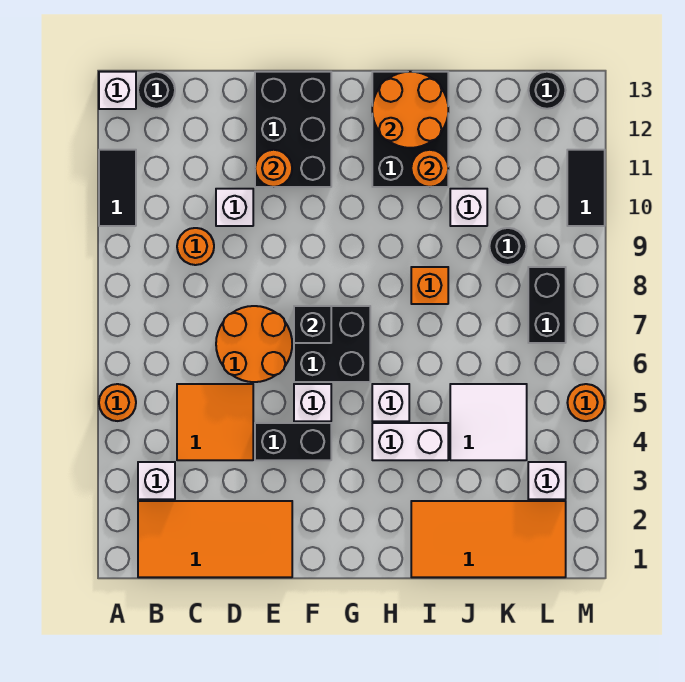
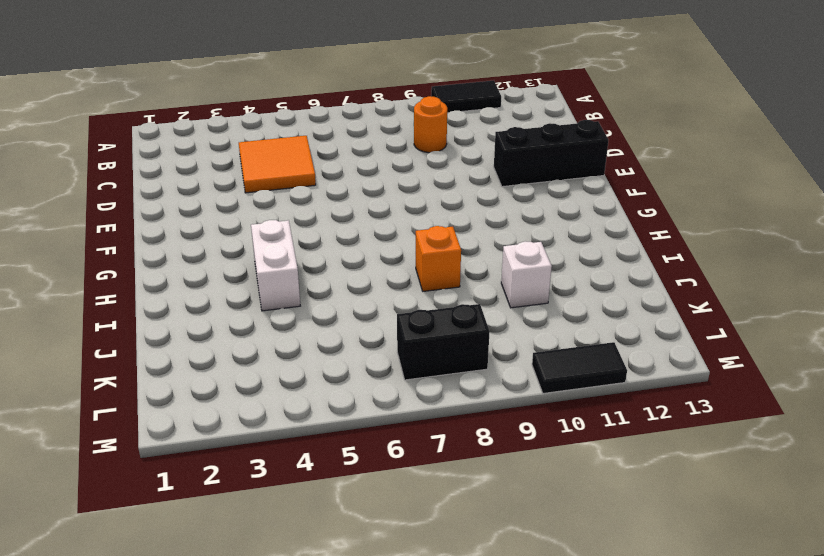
black brick E11:E13 level 1 -> black brick E11:F13 level 1
none -> orange round brick A5 level 1
none -> white brick A13 level 1
none -> orange tile B1:E2 level 1
none -> white brick B3 level 1

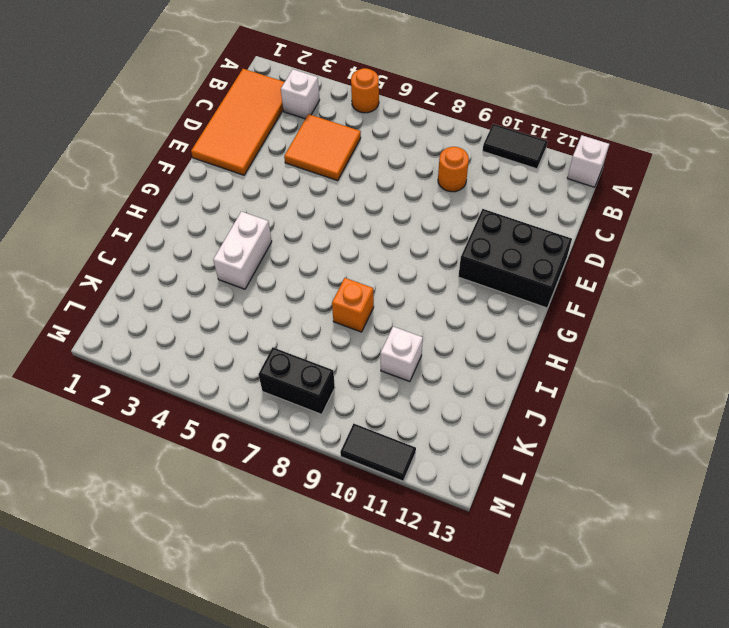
none -> black round brick B13 level 1
none -> orange round brick D6:E7 level 1
none -> white brick D10 level 1
none -> black brick E4:F4 level 1

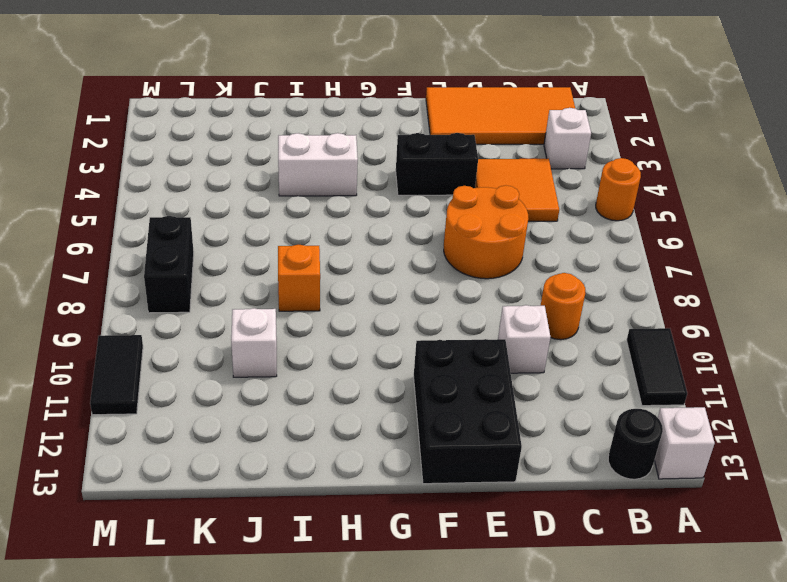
none -> white brick F5 level 1
none -> black brick F6:G7 level 1
none -> white brick H5 level 1
none -> black brick H11:I13 level 1

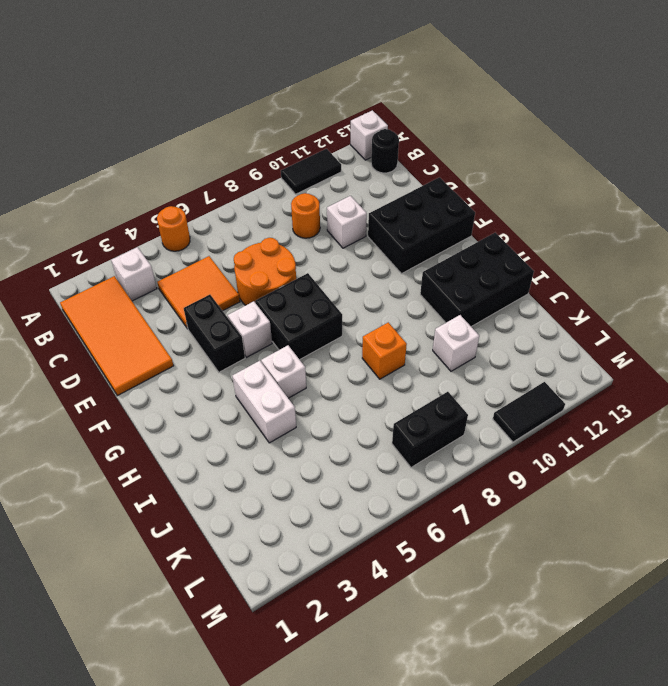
none -> orange tile I1:L2 level 1
none -> white tile J4:K5 level 1
none -> black round brick K9 level 1
none -> white brick L3 level 1

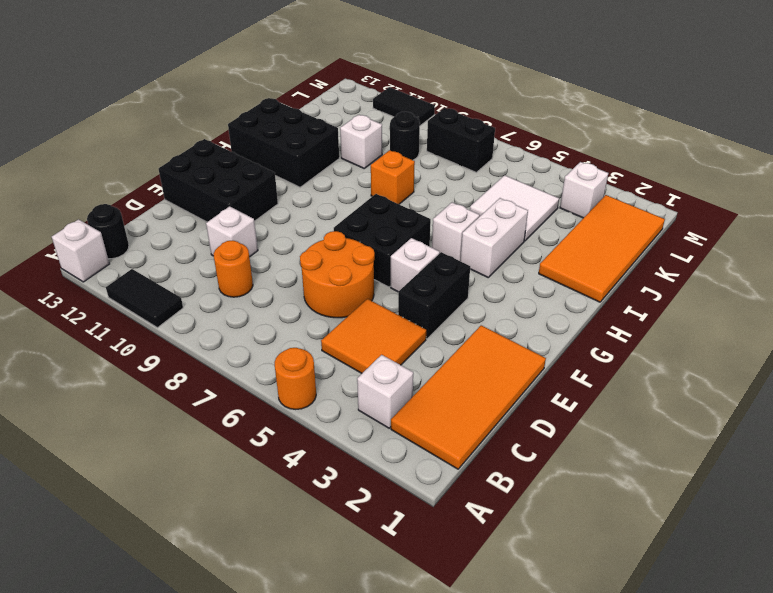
none -> black round brick L13 level 1
none -> orange round brick M5 level 1
none -> orange round brick E11 level 2
none -> black brick F7 level 2

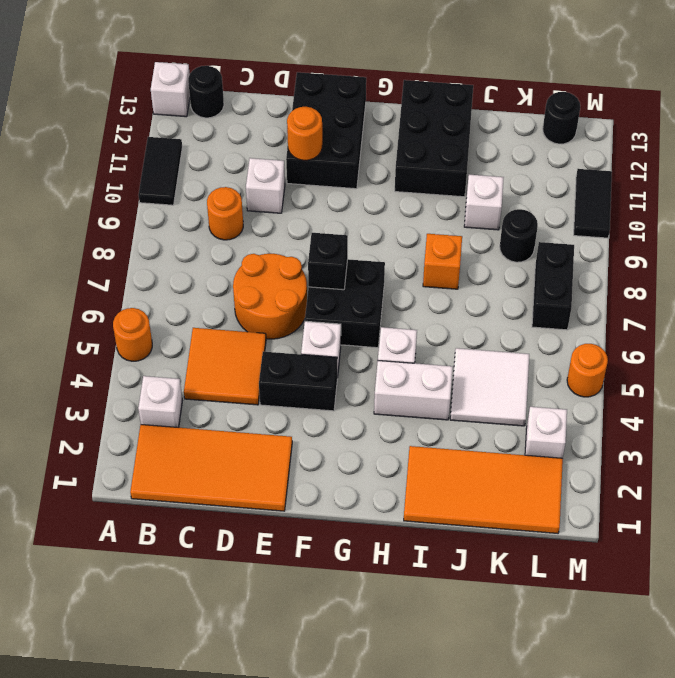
none -> orange round brick H12:I13 level 2
none -> orange round brick I11 level 2

